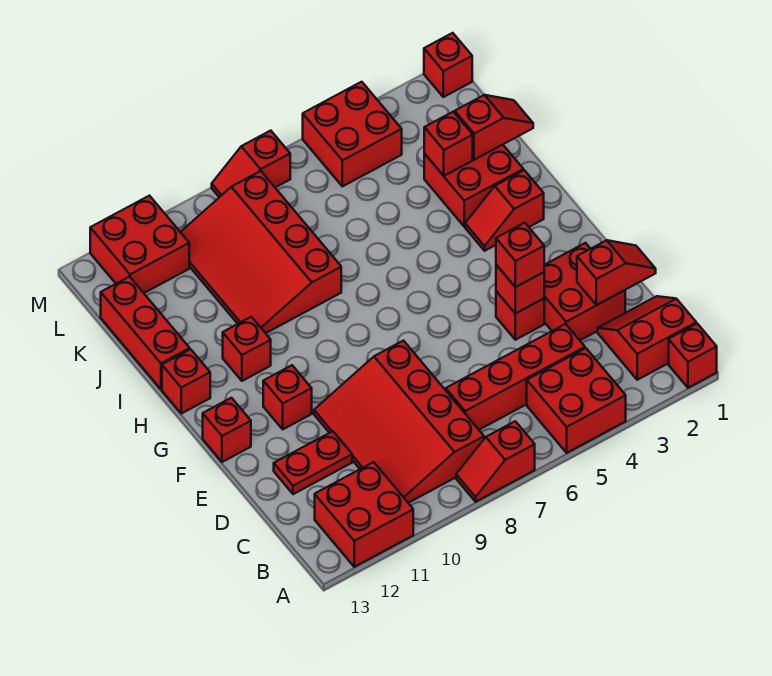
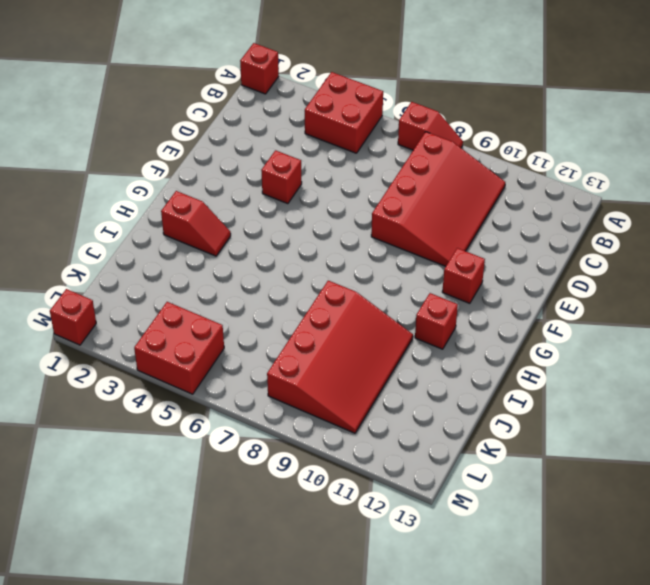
none -> red brick A11:B12 level 1
none -> red slope B1:C2 level 1 top B
none -> red brick C4:C7 level 1

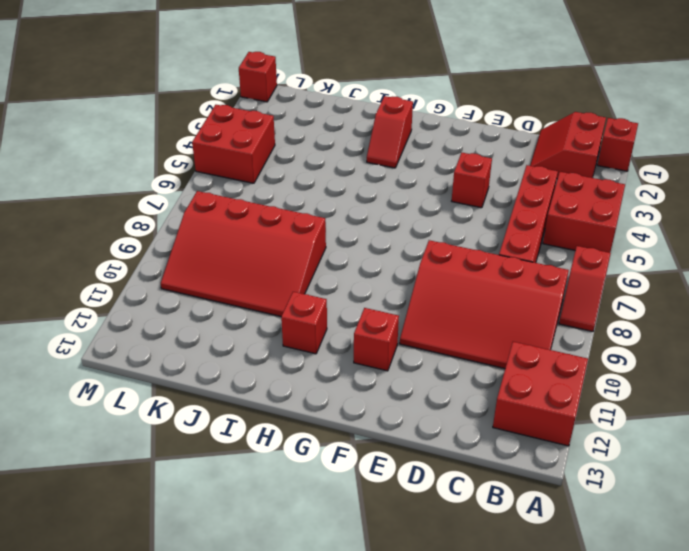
none -> red brick D2:E3 level 1
none -> red plate D11:D12 level 1
none -> red brick F13 level 1

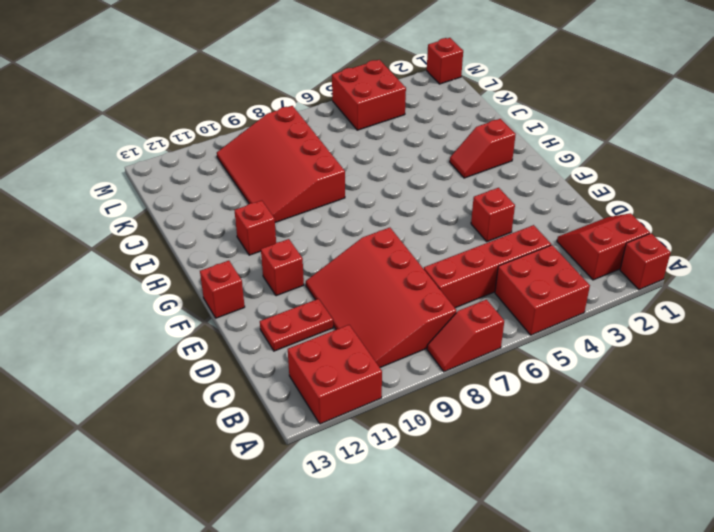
none -> red brick D2:E3 level 1
none -> red brick H13 level 1
none -> red brick I2:J3 level 1

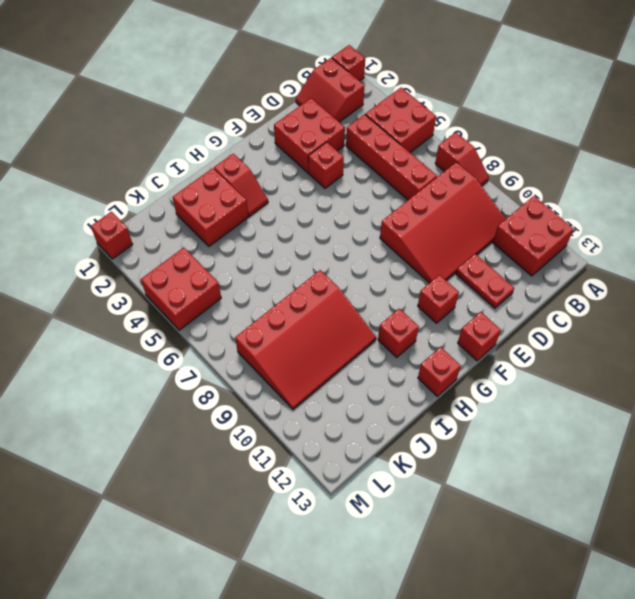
none -> red brick I13:K13 level 1
none -> red brick L11:M12 level 1
none -> red slope M7:M8 level 1 top 7

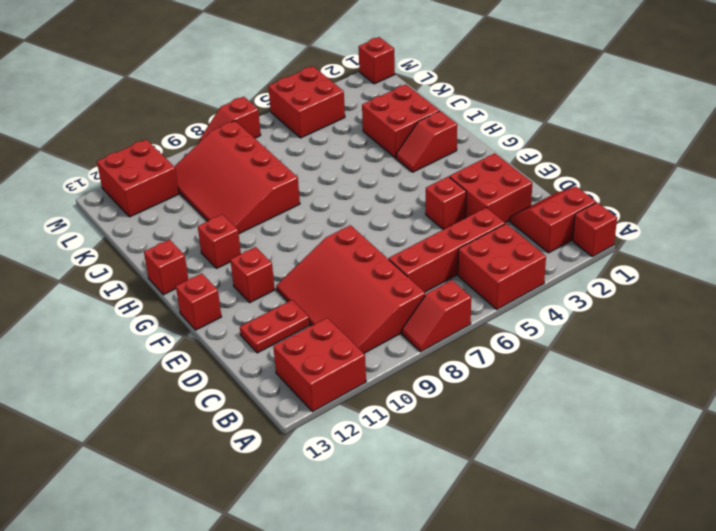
none -> red brick I13:K13 level 1
none -> red slope D1:D2 level 2 top 2
none -> red brick E4 level 2

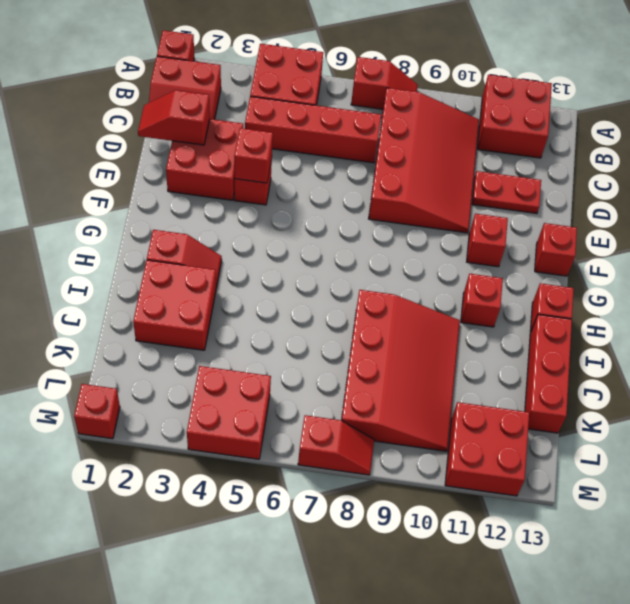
none -> red slope J1:J2 level 2 top 2
none -> red brick J3 level 2
none -> red brick E4 level 3

